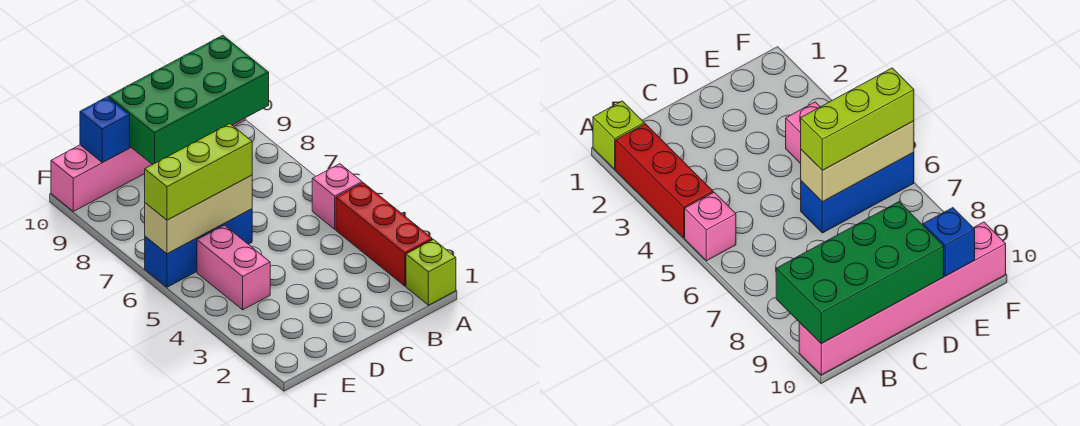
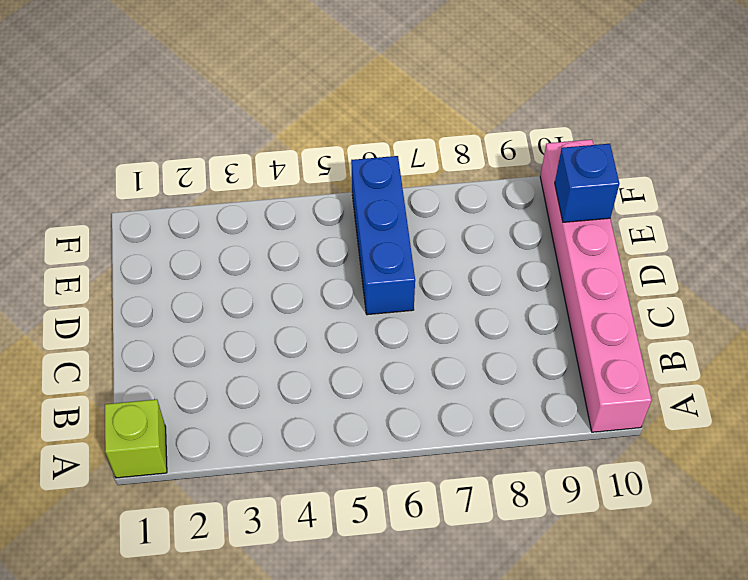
none -> red brick A2:A4 level 1
none -> pink brick A5 level 1

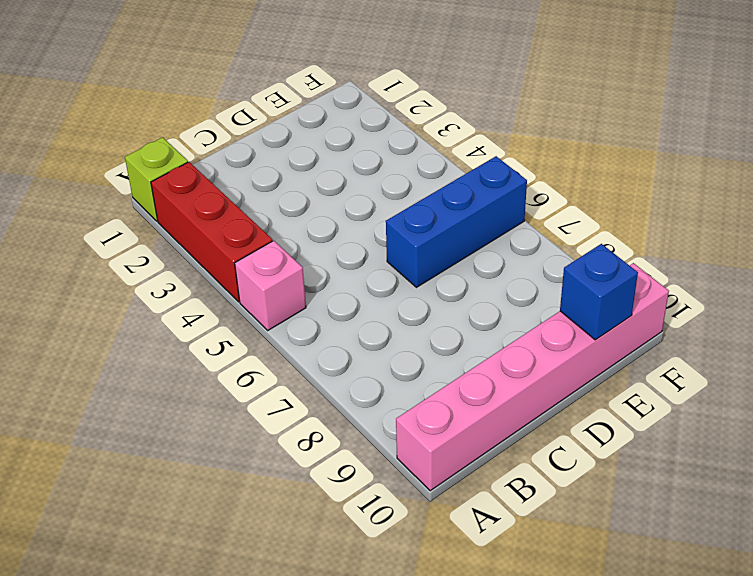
none -> pink brick E4:E5 level 1
none -> green brick A9:D10 level 2

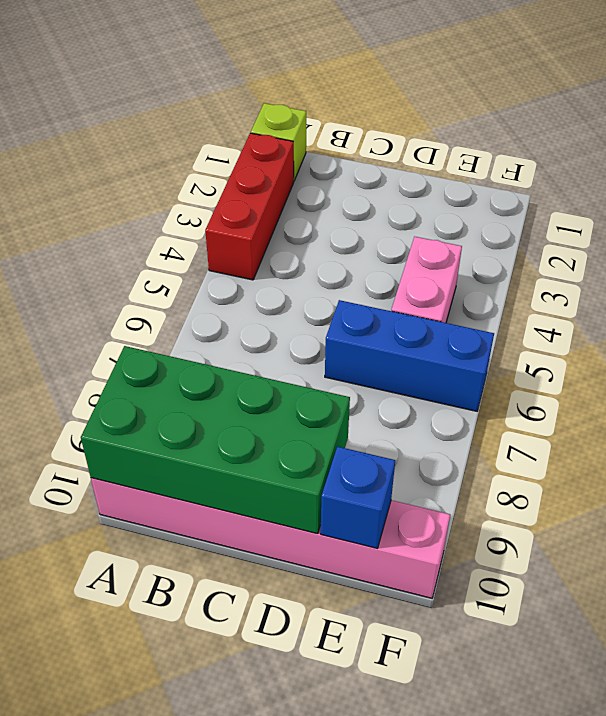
none -> pink brick A5 level 1
none -> tan brick D6:F6 level 2

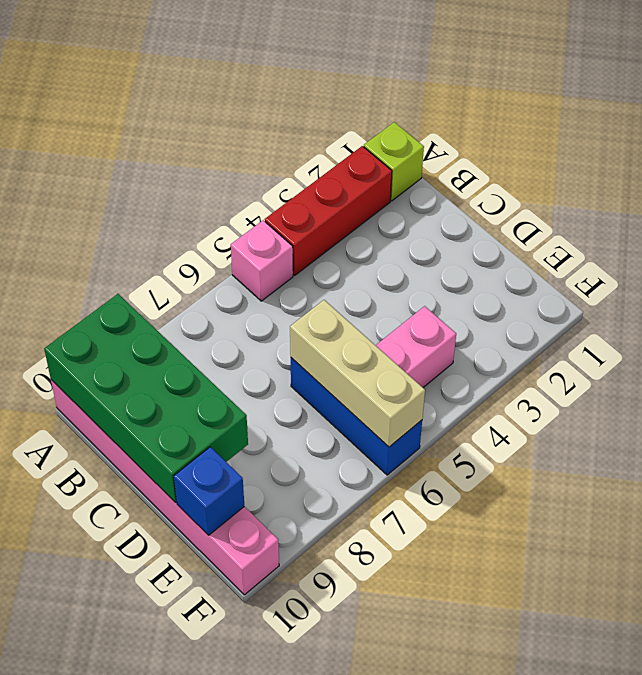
none -> lime brick D6:F6 level 3

